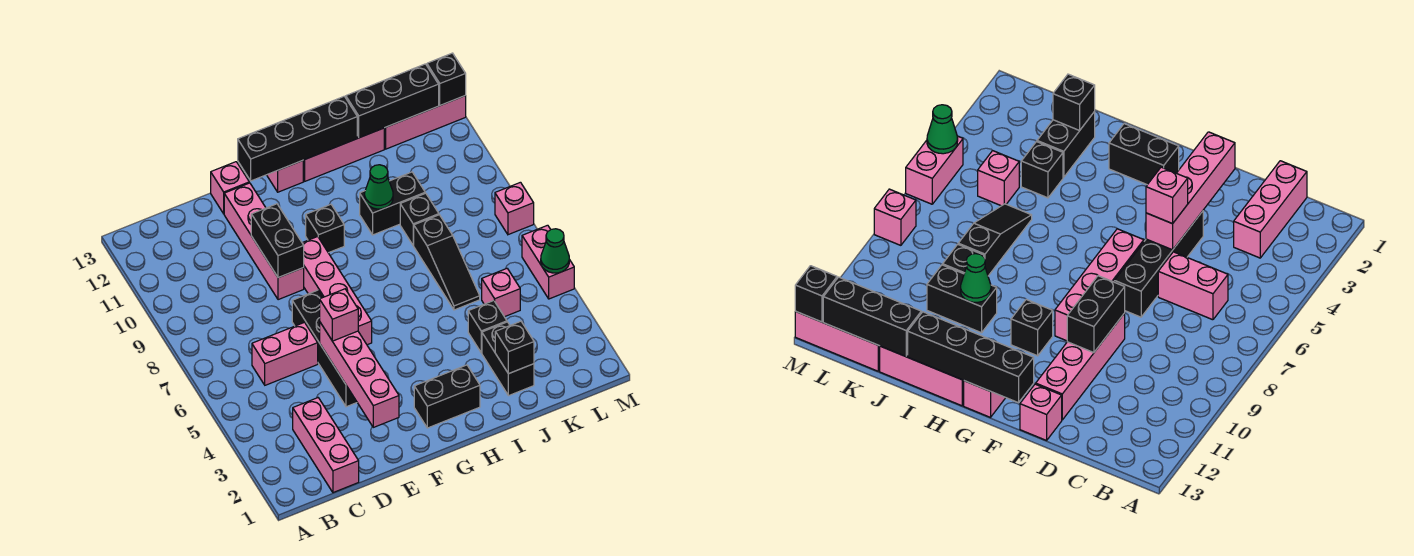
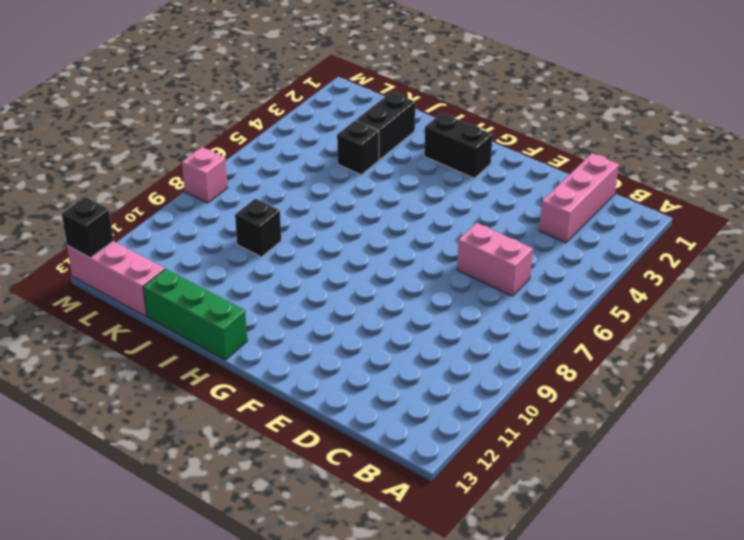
green brick H13:J13 level 1 -> pink brick H13:J13 level 1
none -> black brick E4:E7 level 1
none -> pink brick E9:E12 level 1
none -> pink brick E13 level 1

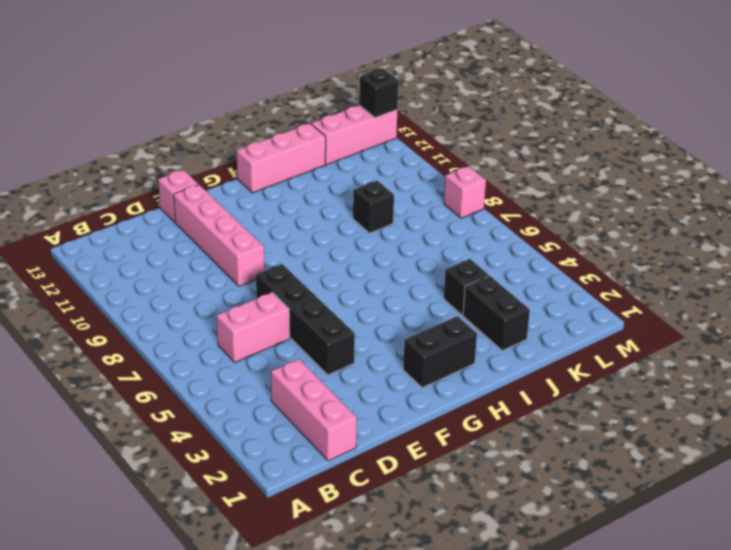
none -> pink brick F6:F9 level 1
none -> black brick G10 level 1
none -> pink brick G13 level 1

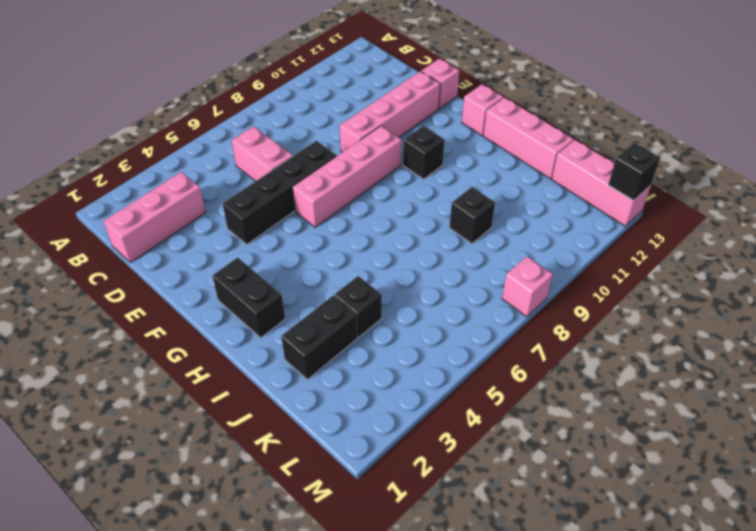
none -> black brick I10:J10 level 1
none -> black slope J6:J8 level 1 top 8
none -> pink brick K5 level 1

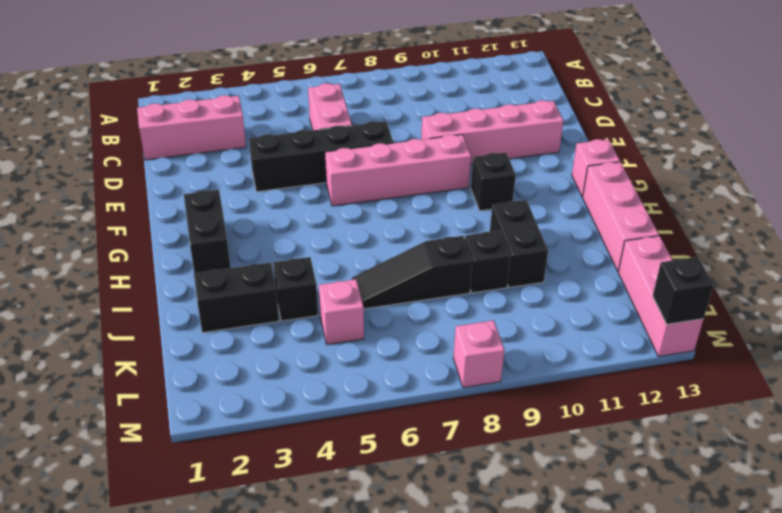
none -> pink brick E13 level 1
none -> pink brick M5:M6 level 1
none -> pink brick E2:E5 level 2

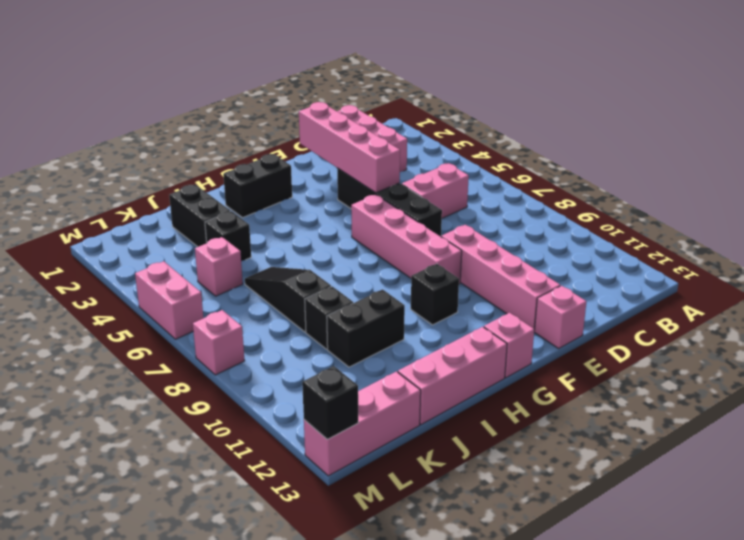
none -> black brick E9:E10 level 2
none -> black brick F13:I13 level 2
none -> green cone I10 level 2

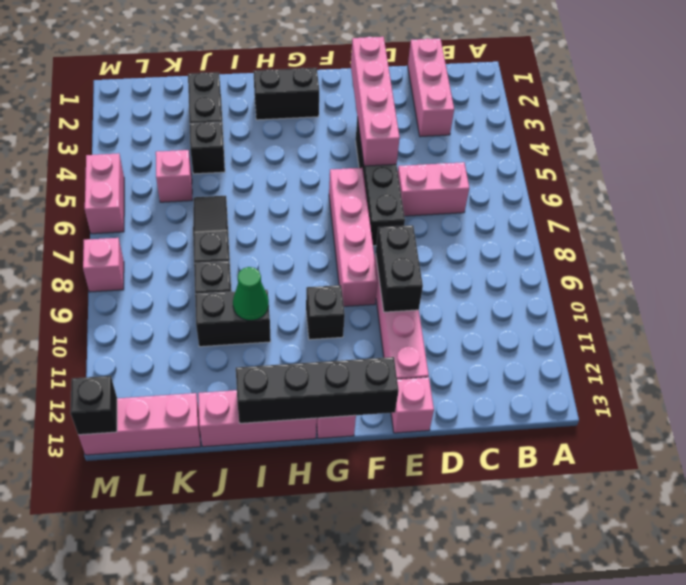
none -> black brick J2 level 2
none -> black brick J13:L13 level 2
none -> green cone M5 level 2

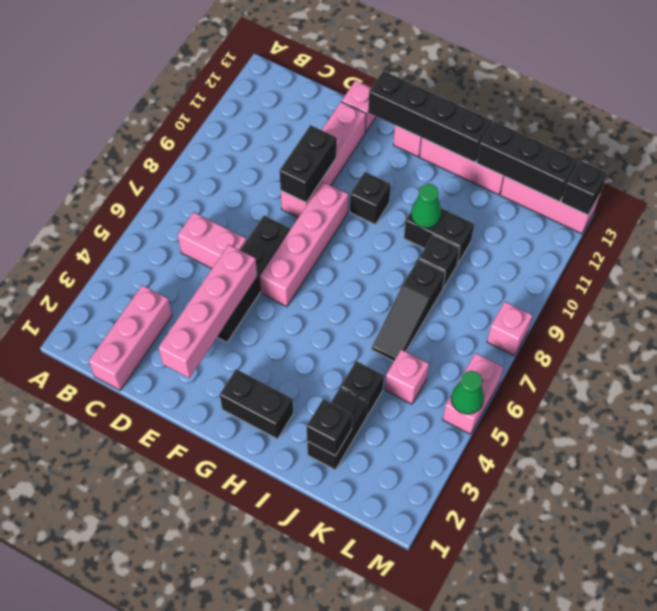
none -> pink brick E5 level 3

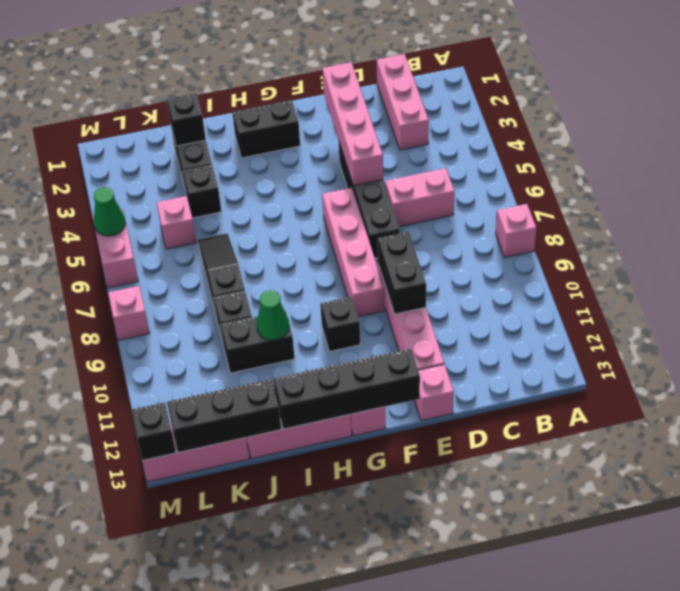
pink brick A8 level 1 -> pink brick E5 level 3

